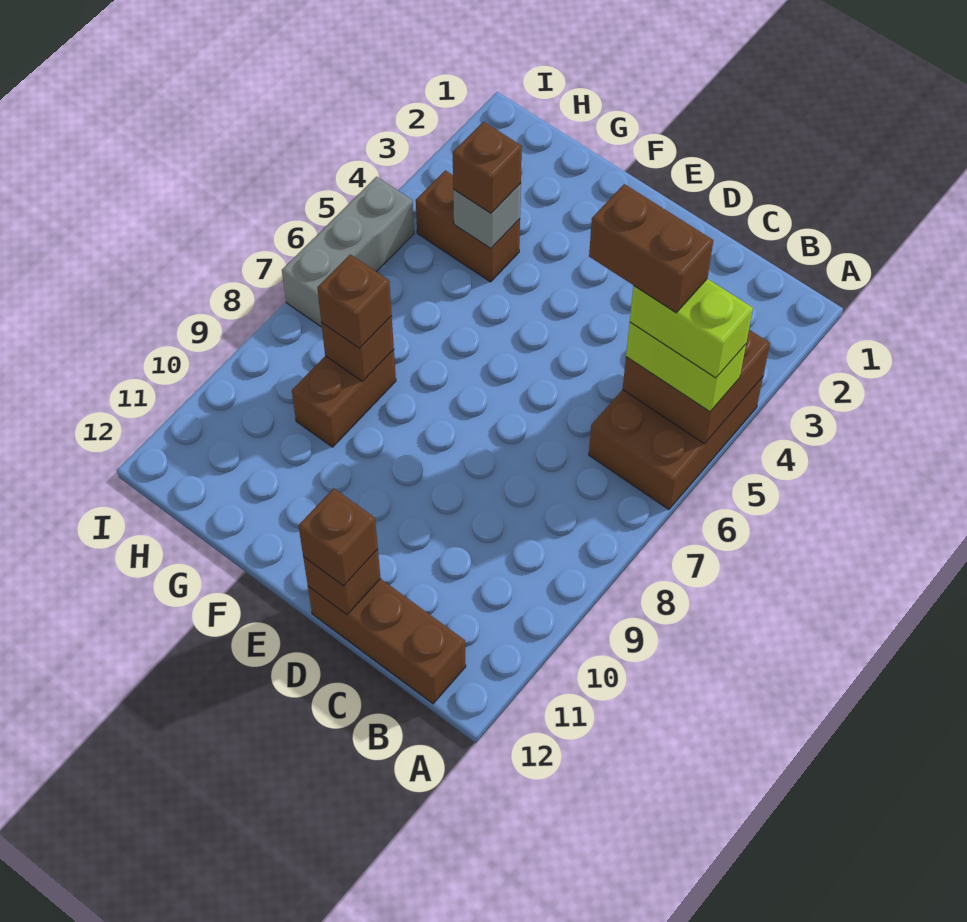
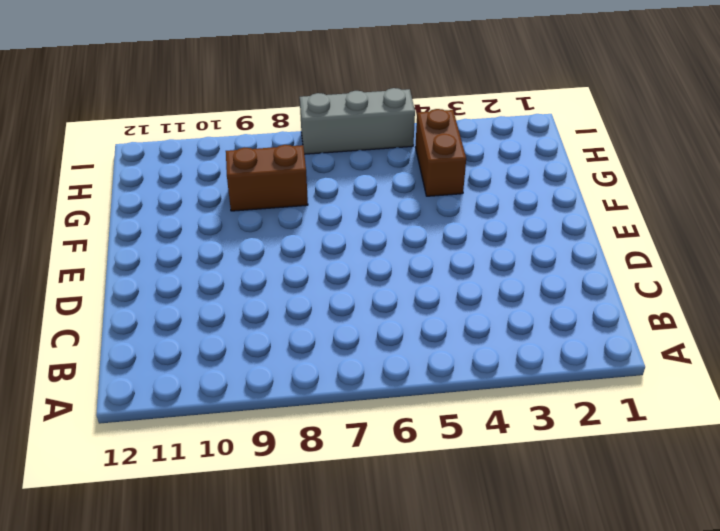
none -> brown brick A4:B6 level 1
none -> brown brick B12:D12 level 1
none -> brown brick A4:B5 level 2

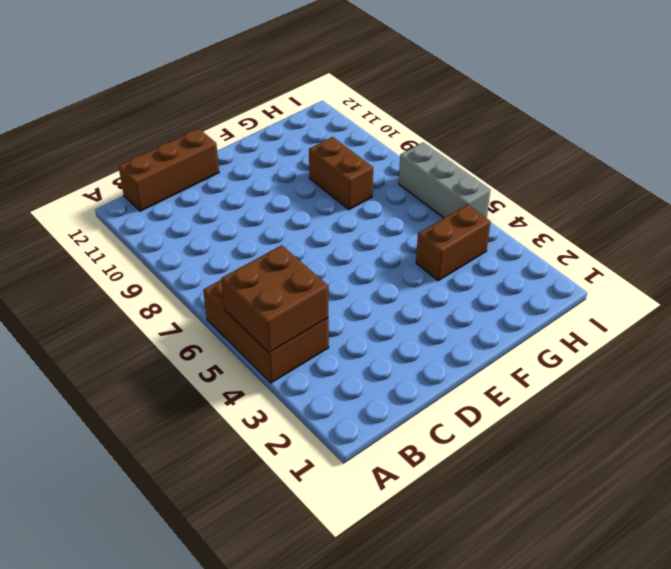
none -> brown brick D12 level 2
none -> grey brick G4 level 2
none -> brown brick G8 level 2

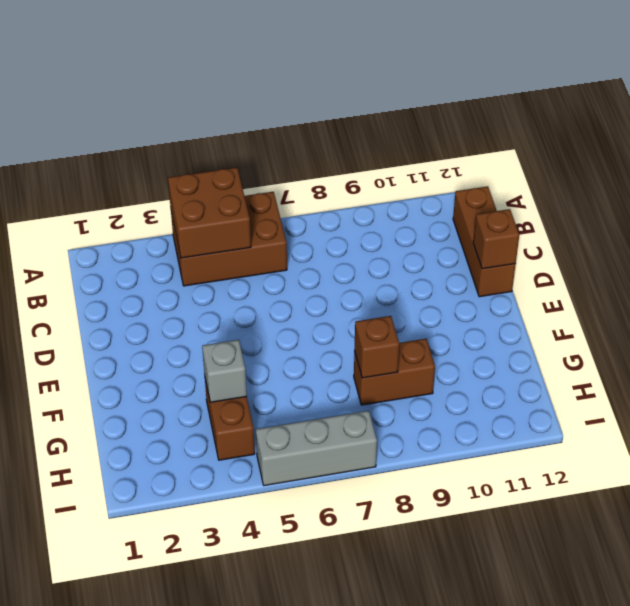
none -> lime brick A5:B5 level 3
none -> brown brick D12 level 3
none -> brown brick G4 level 3

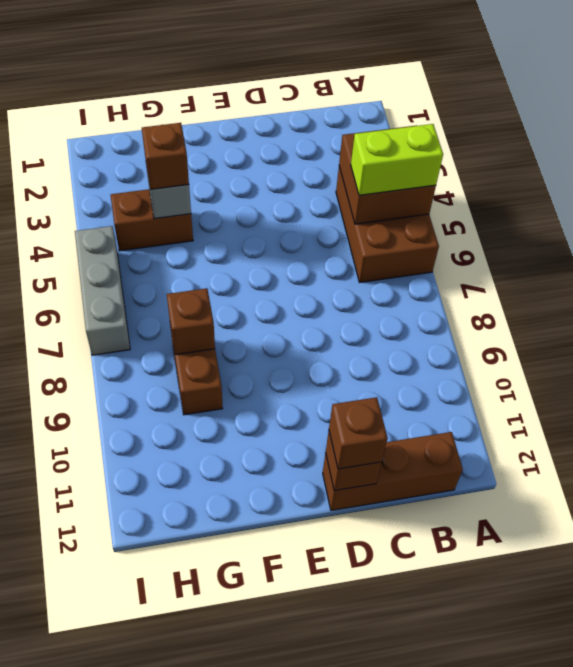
none -> brown brick G8 level 3
none -> lime brick A5:B5 level 4
none -> brown brick B5:C5 level 5

